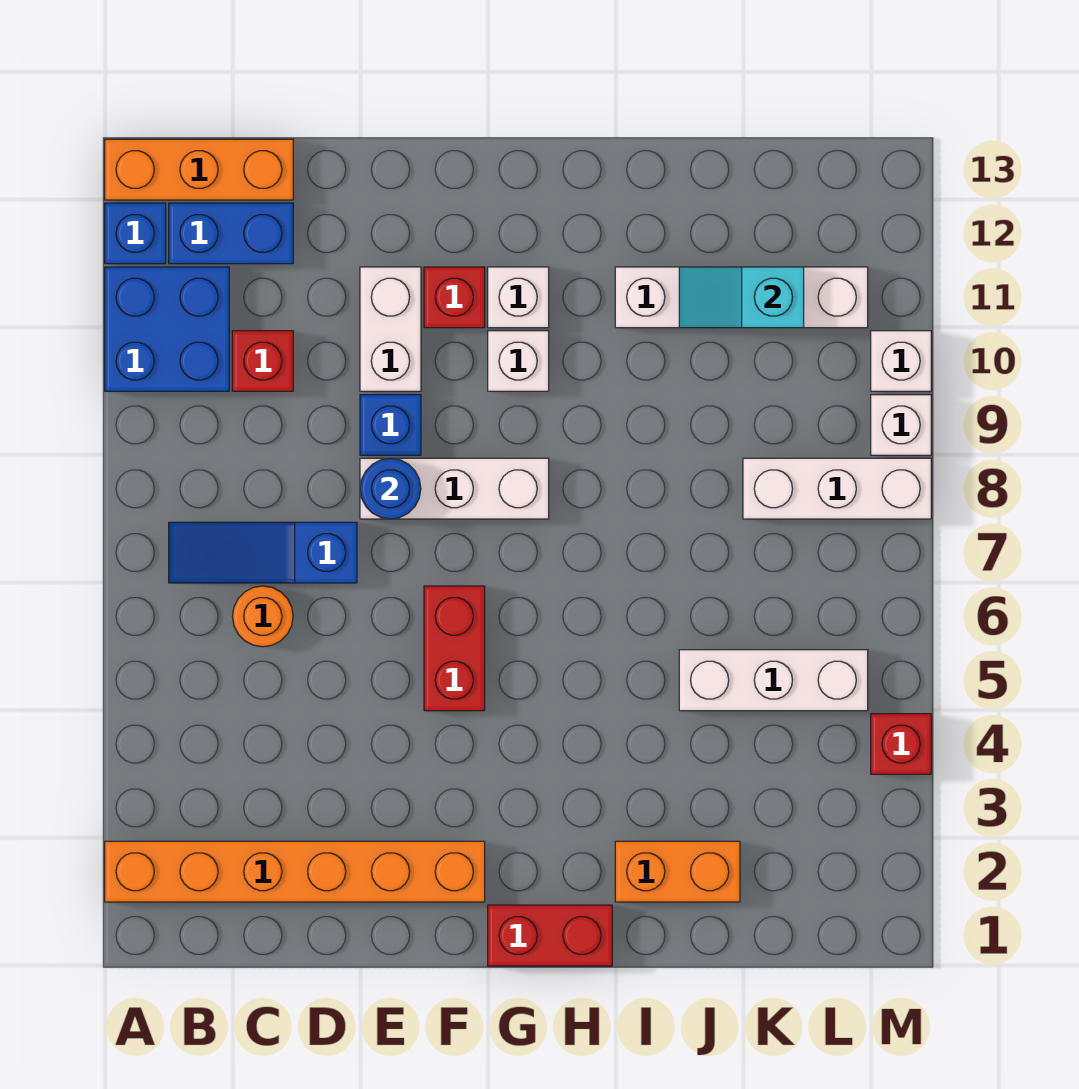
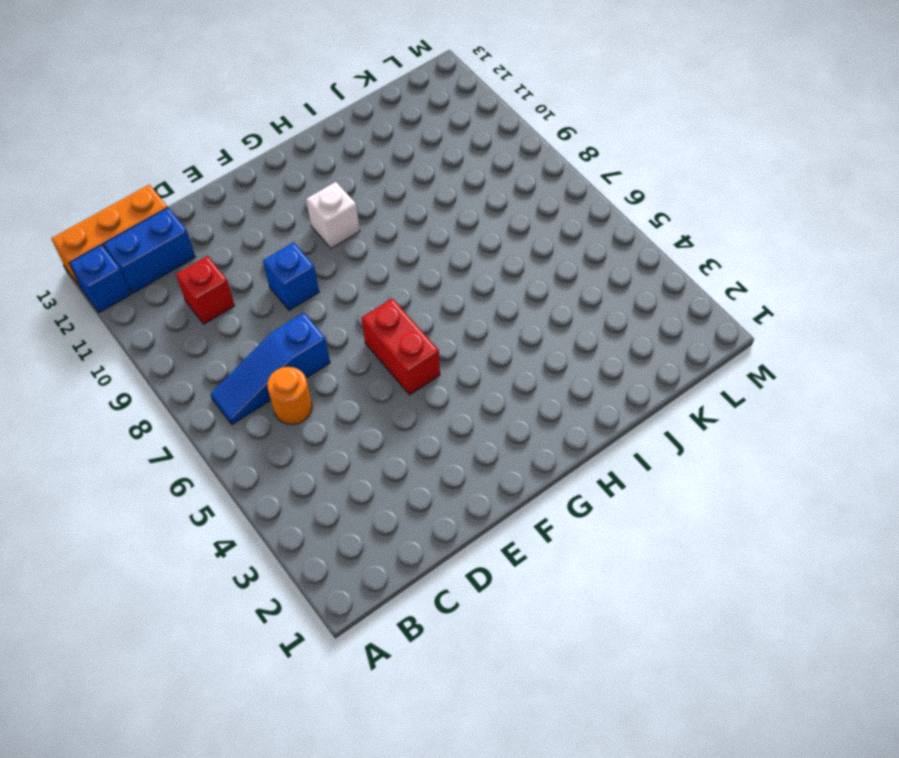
none -> orange brick A2:F2 level 1
none -> blue brick A10:B11 level 1
none -> white brick E8:G8 level 1

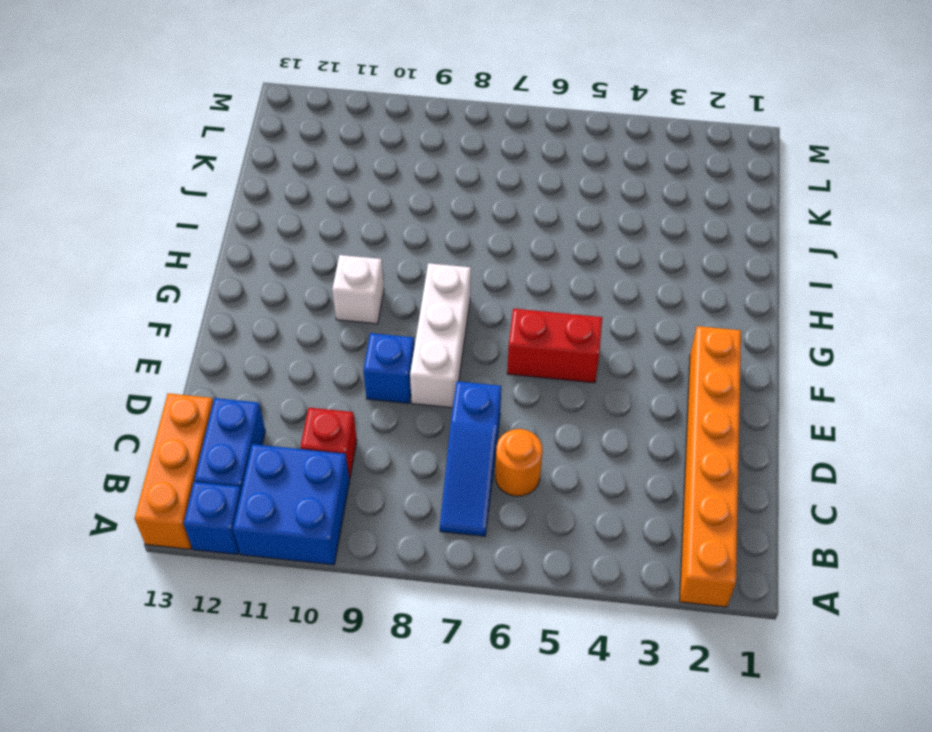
none -> white brick E10:E11 level 1
none -> red brick F11 level 1
none -> red brick G1:H1 level 1

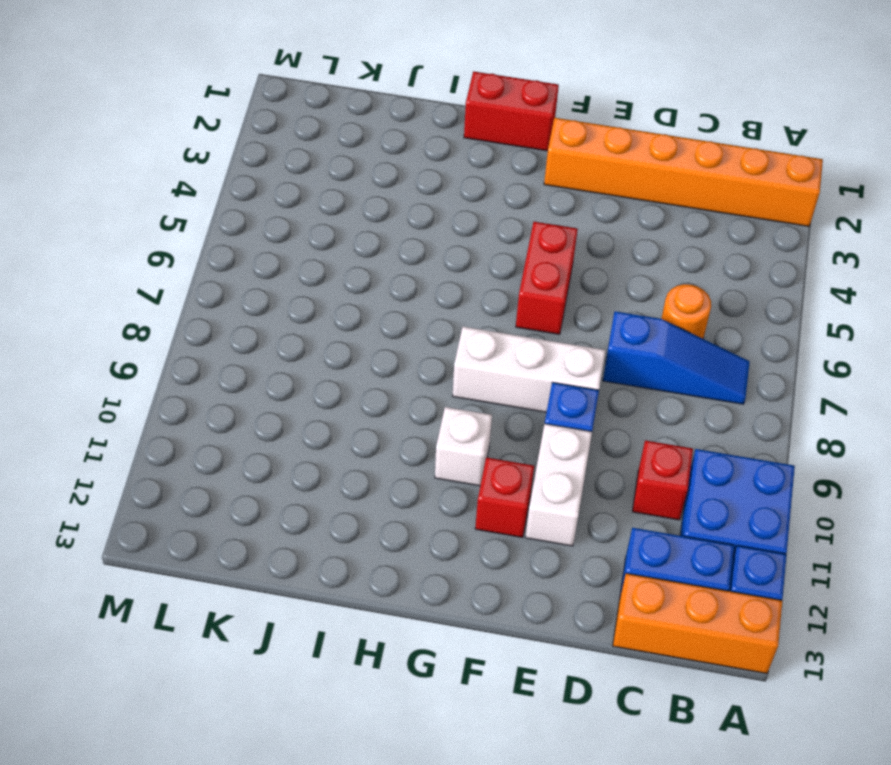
none -> white brick G11 level 1
none -> orange brick I2:J2 level 1
none -> white brick I11:L11 level 1

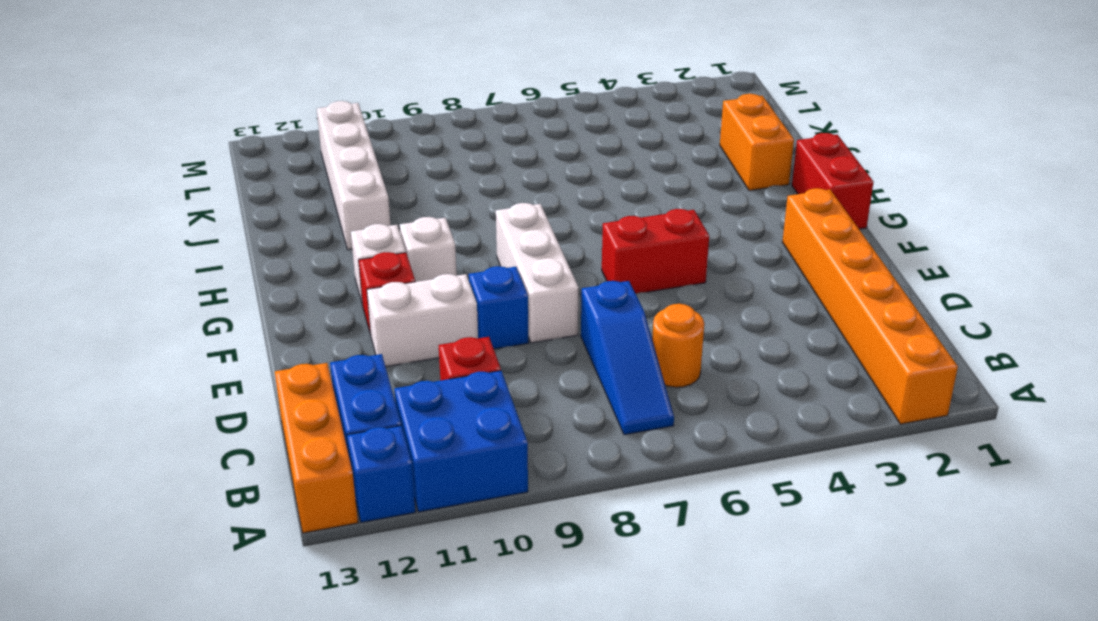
none -> white brick J5:L5 level 1
none -> white brick K8:M8 level 1
none -> red brick M4 level 1

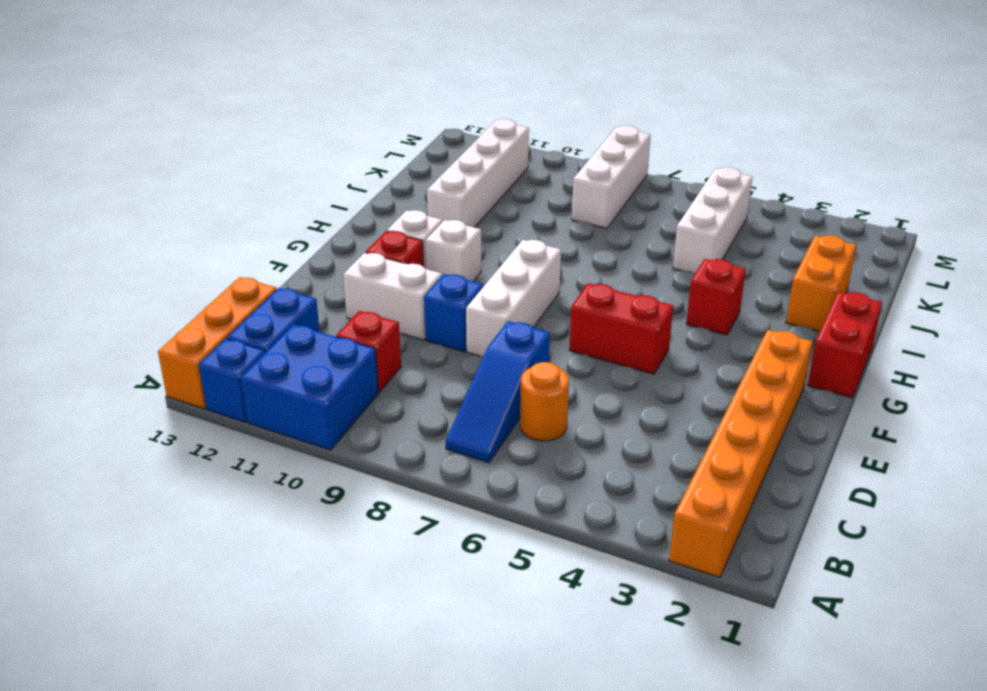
red brick H4 level 1 -> red brick M4 level 1
none -> white brick M9 level 1
none -> white brick M10 level 1
none -> blue round brick E8 level 2

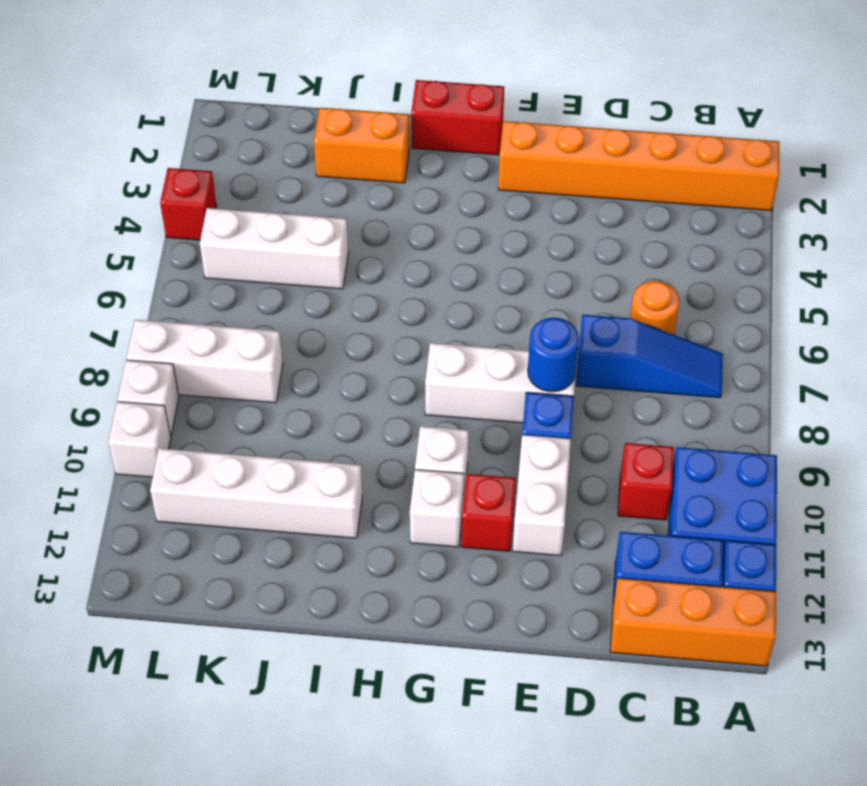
none -> red brick F5:F6 level 1
none -> cyan slope J11:K11 level 2 top K

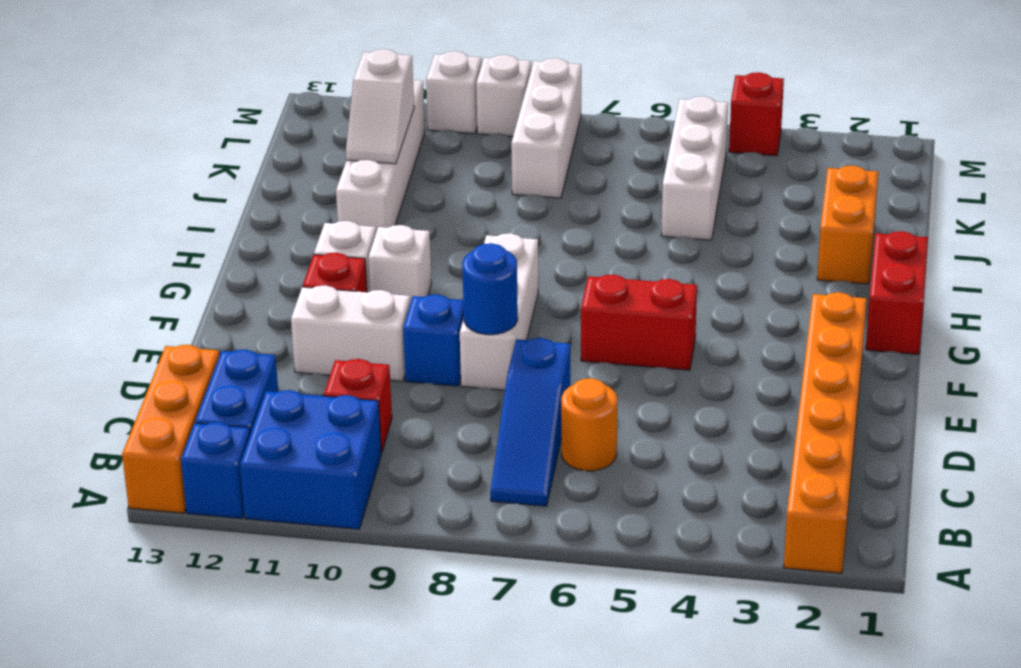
white slope J11:K11 level 2 top K -> cyan slope J11:K11 level 2 top K

